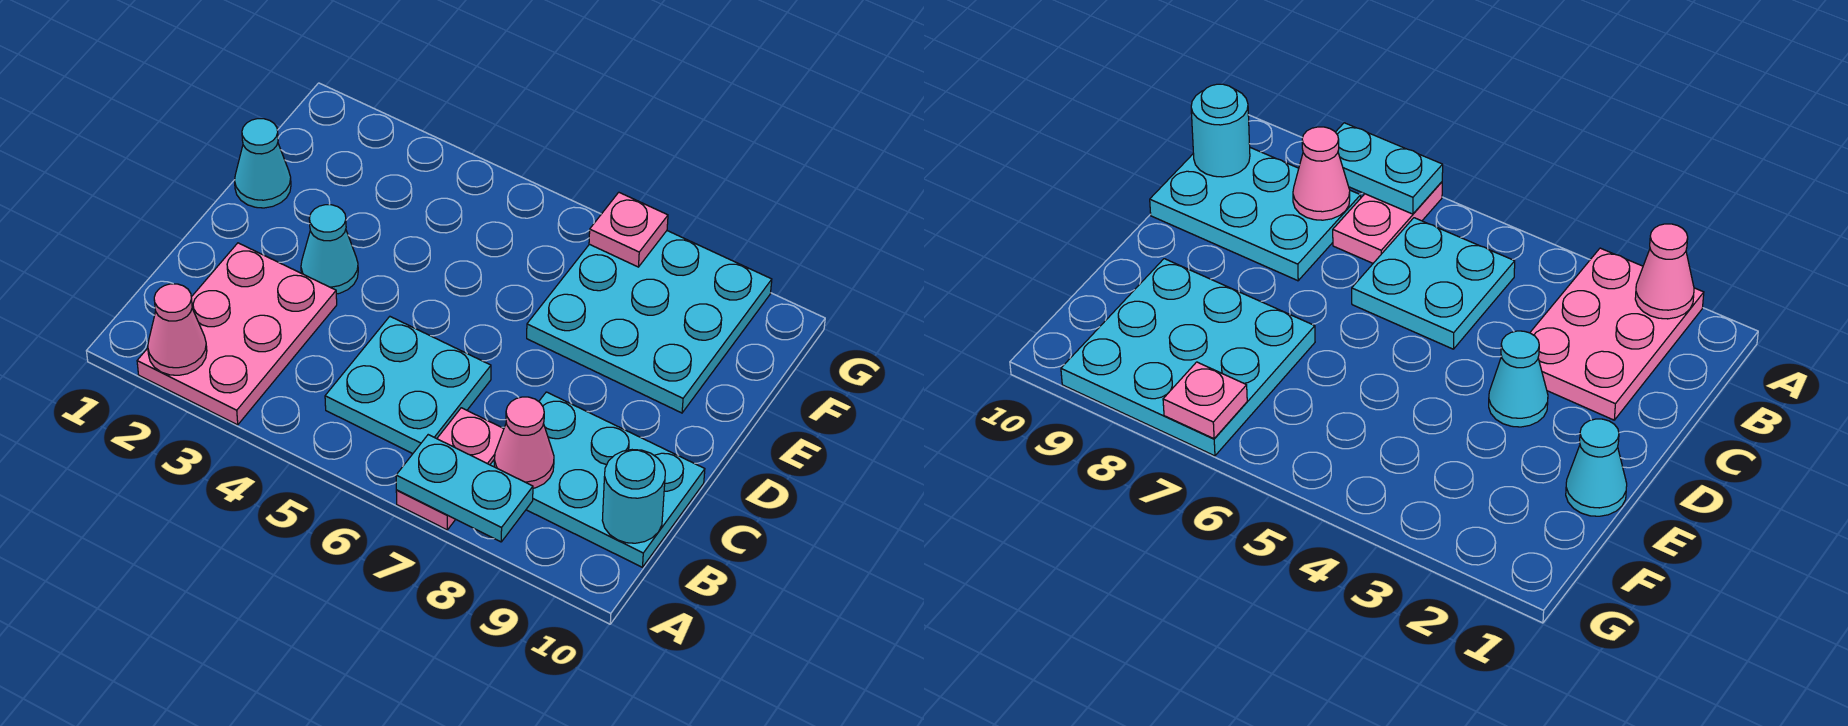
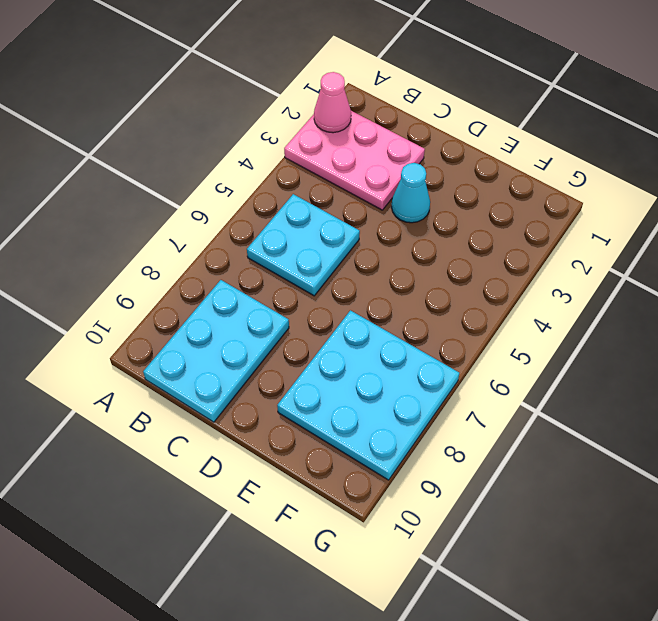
none -> pink plate A7:B7 level 1
none -> cyan cone E1 level 1
none -> cyan plate A7:A8 level 2

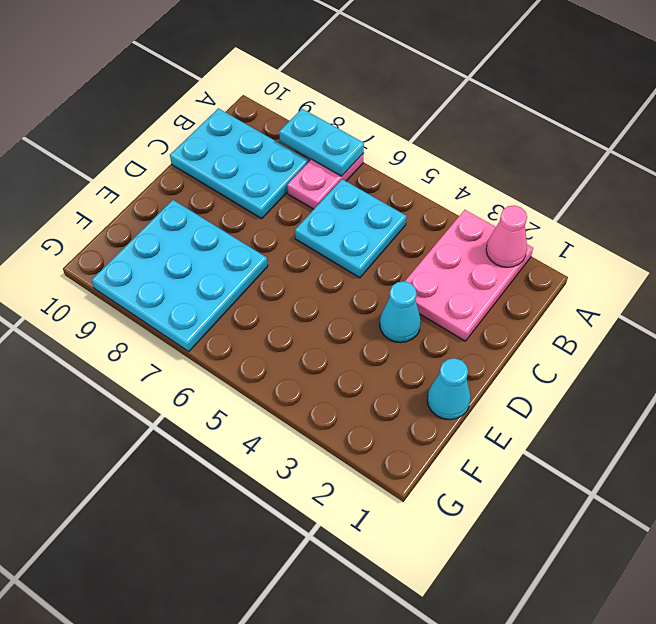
none -> pink cone B8 level 2
none -> cyan round brick B10 level 2
none -> pink plate G7 level 2

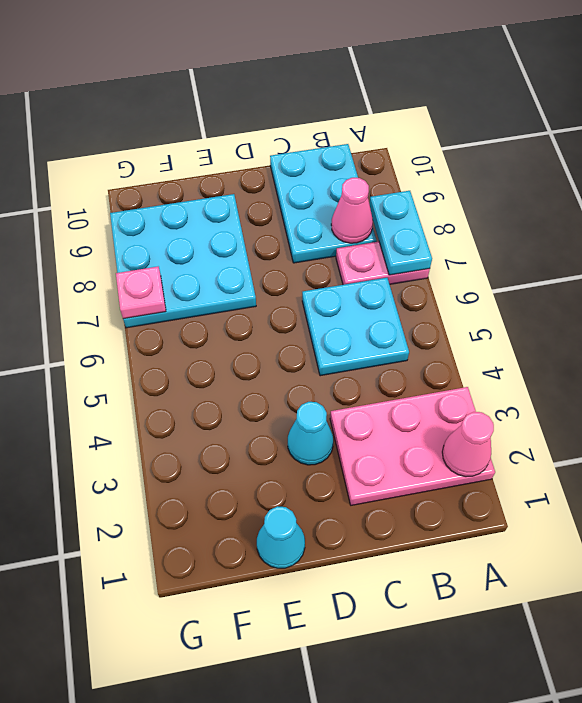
none -> cyan round brick B10 level 2

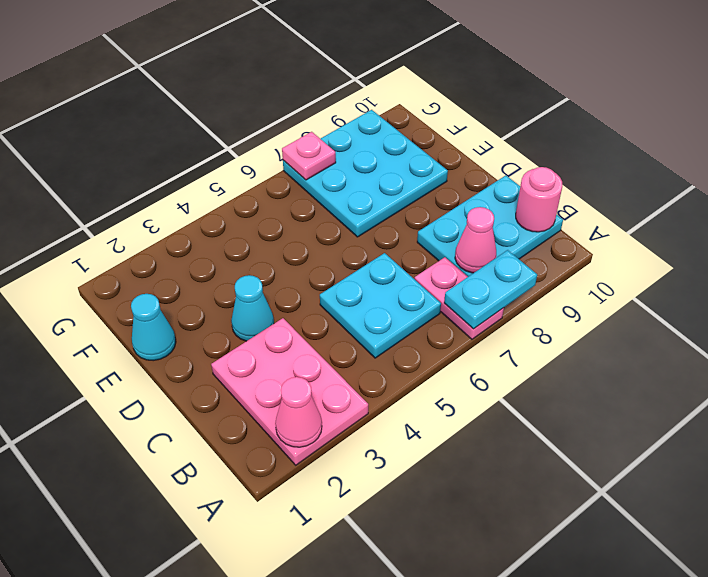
pink round brick B10 level 2 -> cyan round brick B10 level 2

